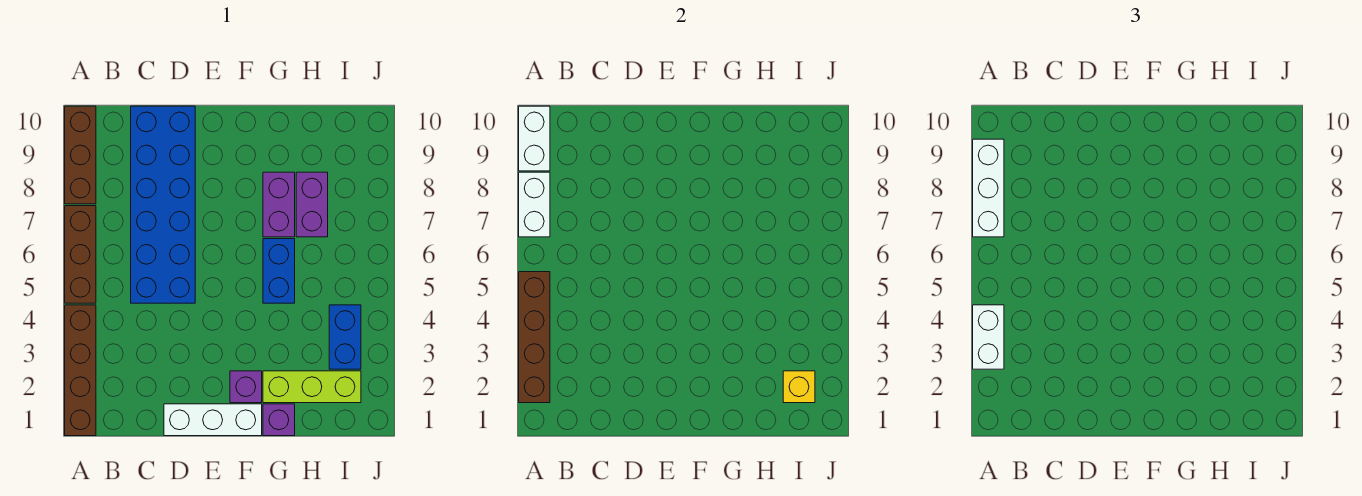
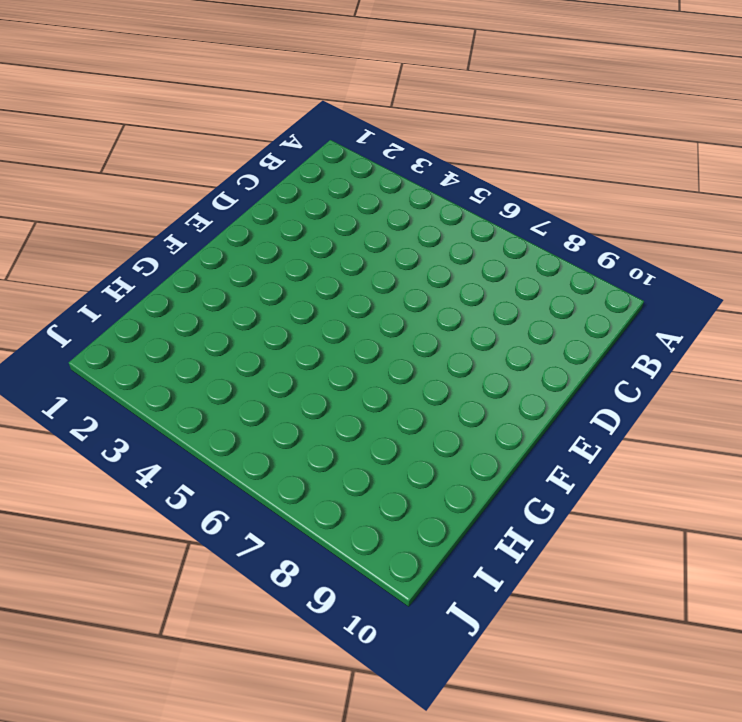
none -> brown brick A1:A4 level 1
none -> brown brick A5:A7 level 1
none -> brown brick A8:A10 level 1

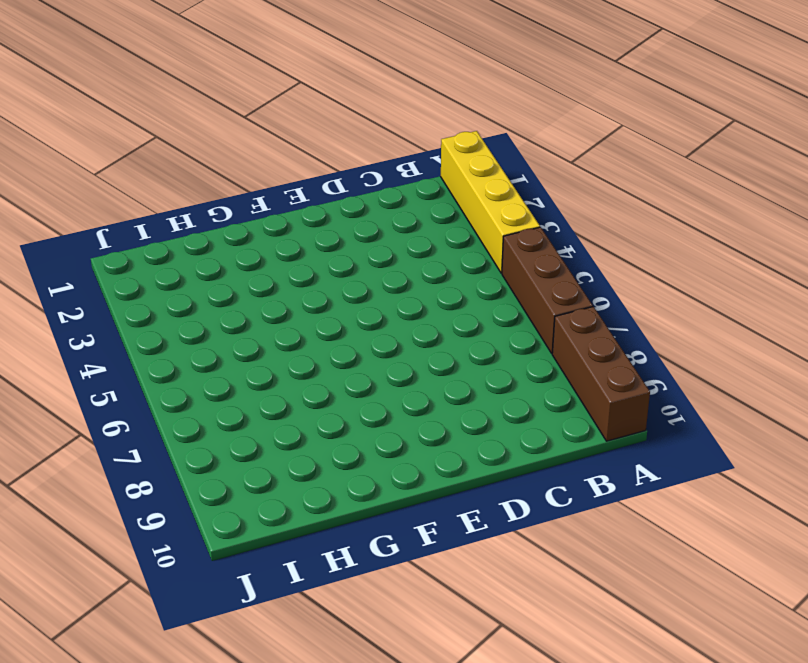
yellow brick A1:A4 level 1 -> brown brick A1:A4 level 1
none -> blue brick C5:D10 level 1
none -> white brick D1:F1 level 1
none -> purple brick F2 level 1

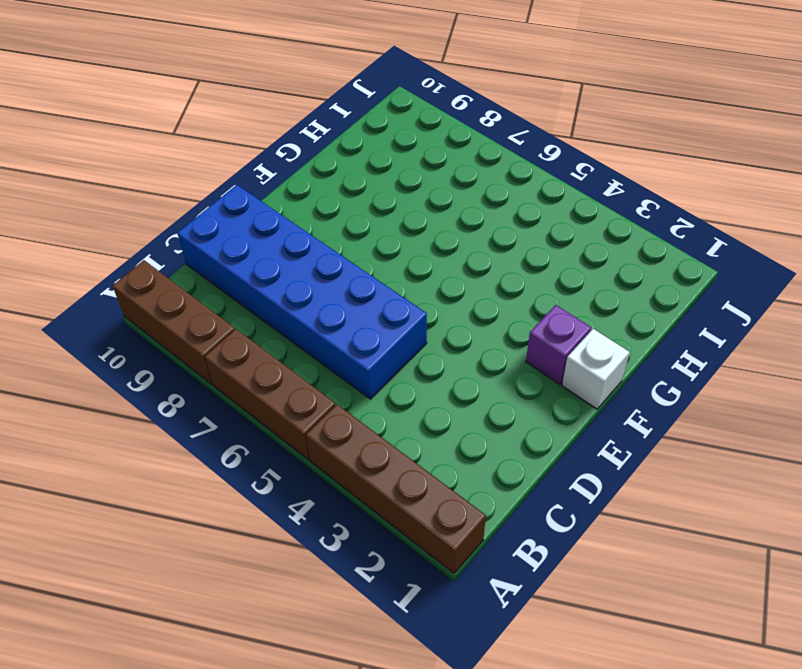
white brick F1 level 1 -> white brick D1:F1 level 1
none -> purple brick G1 level 1
none -> lime brick G2:I2 level 1
none -> blue brick G5:G6 level 1

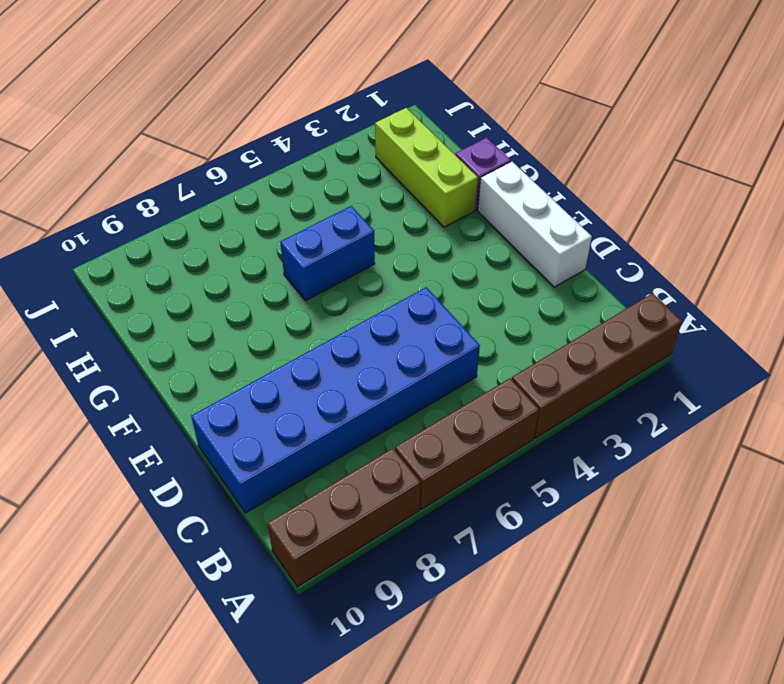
none -> purple brick F2 level 1
none -> purple brick G7:G8 level 1
none -> purple brick H7:H8 level 1

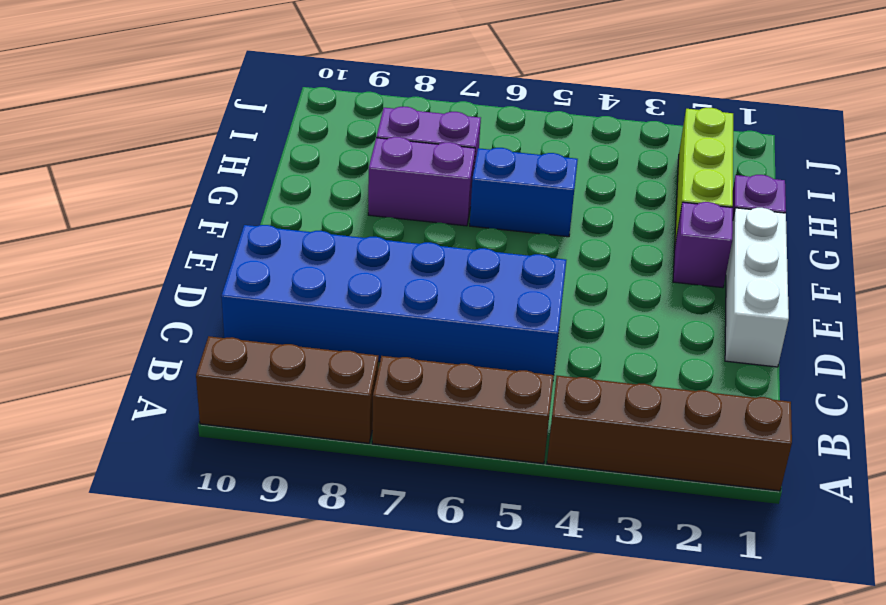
none -> blue brick I3:I4 level 1
none -> brown brick A2:A5 level 2
none -> white brick A7:A8 level 2

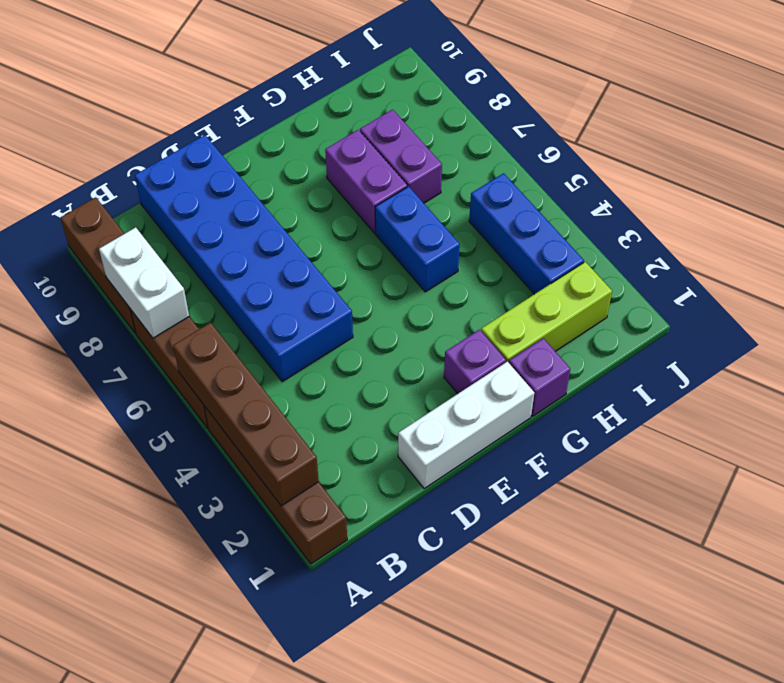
blue brick I3:I5 level 1 -> blue brick I3:I4 level 1
none -> white brick A9:A10 level 2
none -> yellow brick I2 level 2
none -> white brick A3:A4 level 3

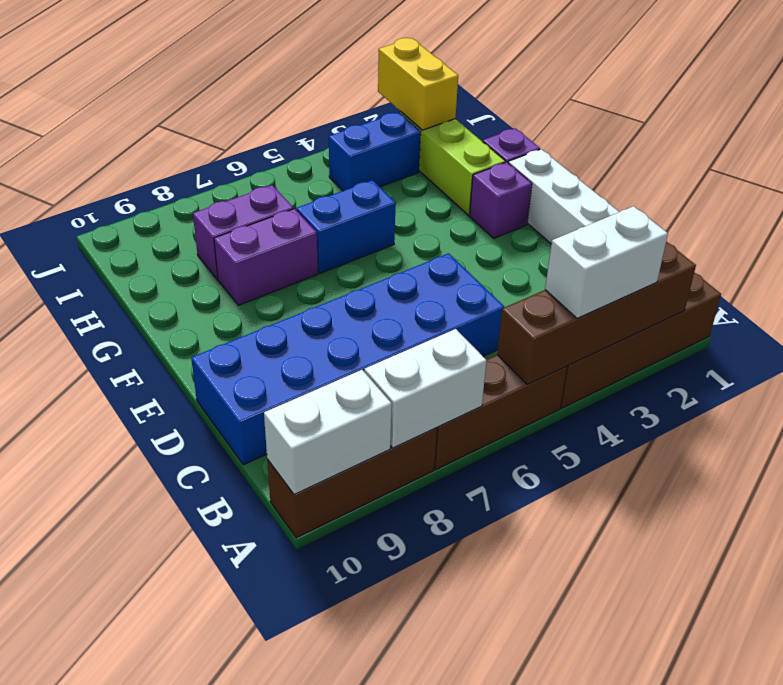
yellow brick I2:J2 level 2 -> yellow brick I2 level 2
none -> white brick A7:A9 level 3

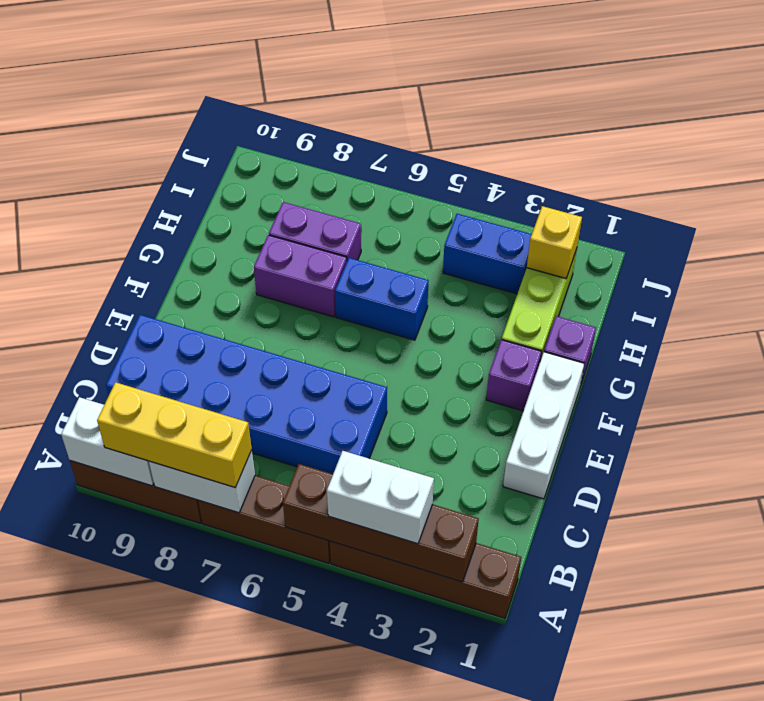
yellow brick A7:A9 level 3 -> white brick A7:A9 level 3

